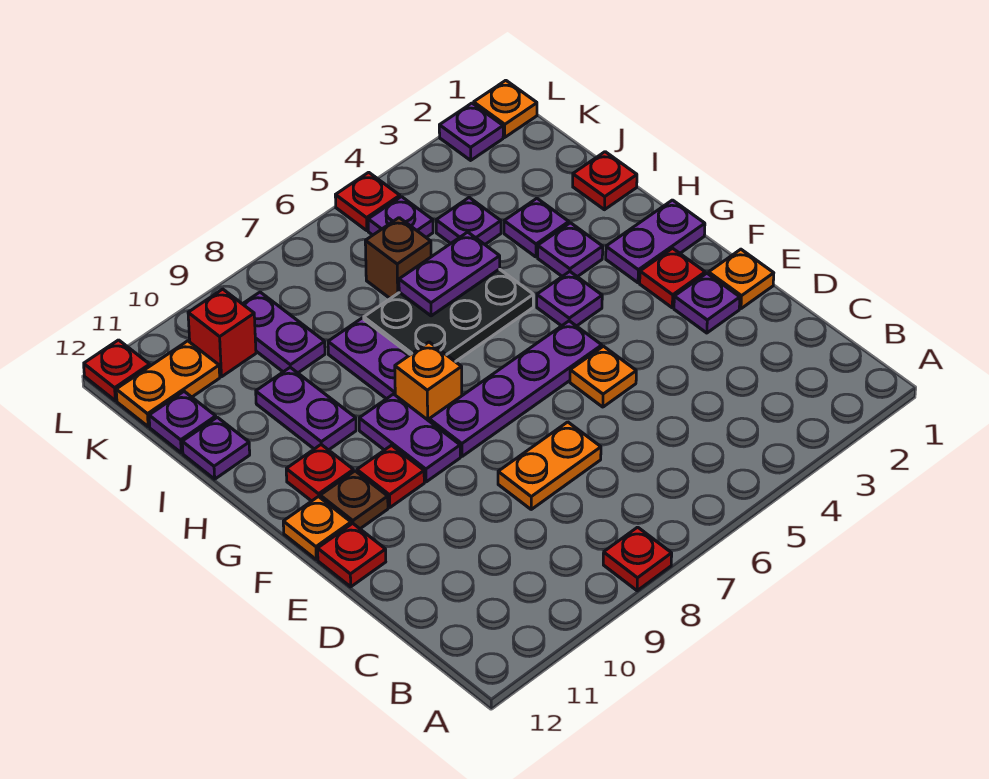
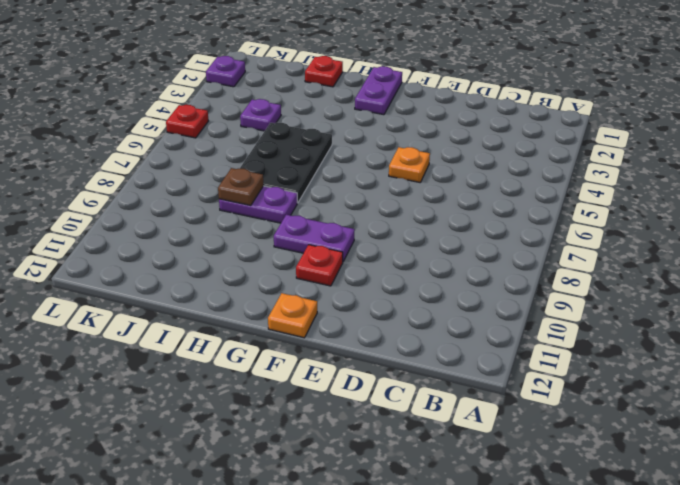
brown plate I8 level 2 -> brown plate F11 level 1
none -> red plate A8 level 1
none -> orange plate D7:D8 level 1
none -> orange plate E1 level 1
none -> purple plate E2 level 1

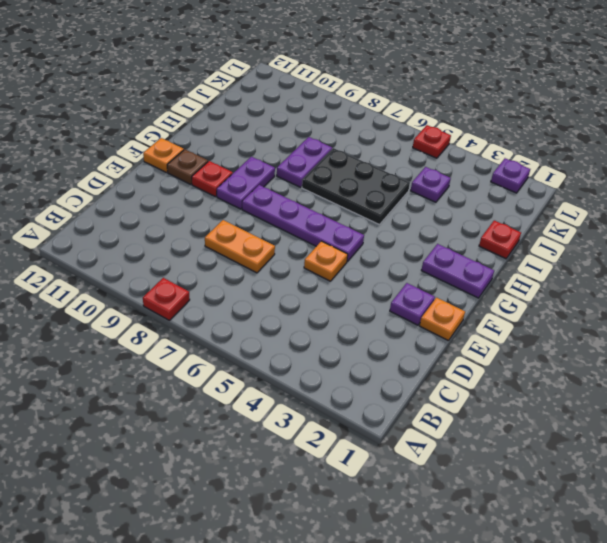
none -> red plate E12 level 1
none -> red plate F2 level 1
none -> purple plate G4 level 1
none -> orange brick G8 level 1

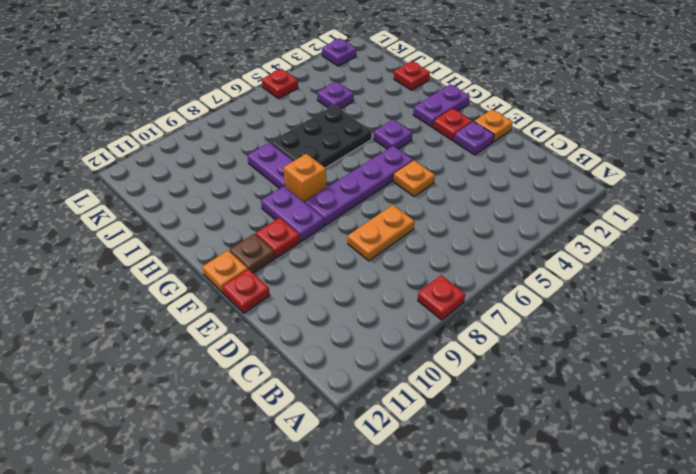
none -> red plate G11 level 1
none -> purple plate H3 level 1
none -> purple plate H10:I10 level 1
none -> purple plate I3 level 1

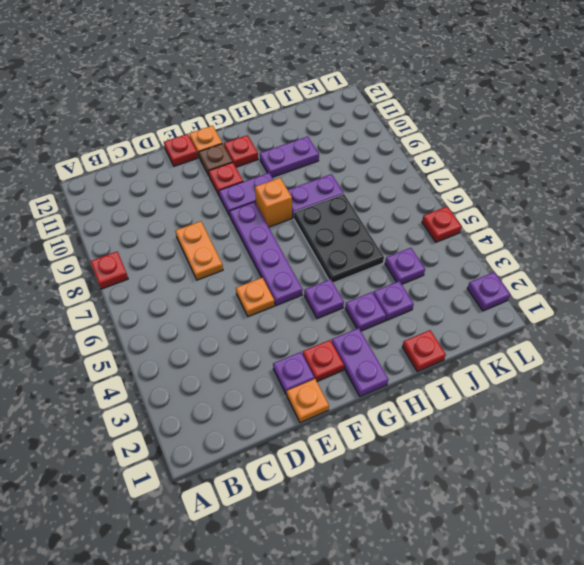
none -> purple plate I12 level 1
none -> brown brick J6 level 1
none -> purple plate J9:K9 level 1
none -> purple plate J12 level 1

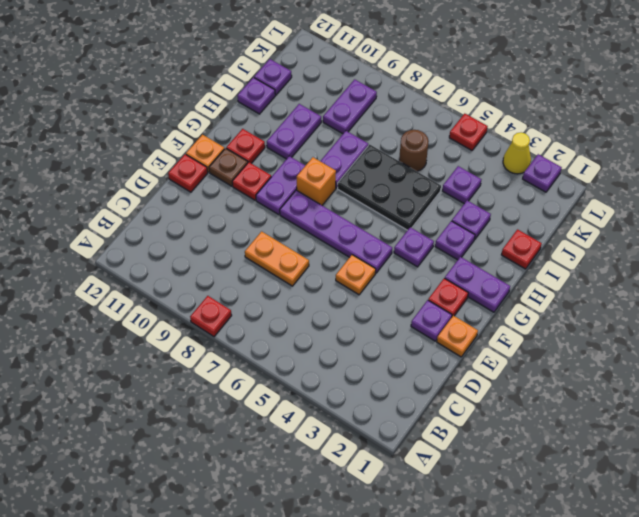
brown round brick J6 level 1 -> brown brick J6 level 1
yellow cone L3 level 1 -> none
none -> purple plate K5 level 1
none -> red brick K10 level 1
none -> orange plate K11:K12 level 1
none -> orange plate L1 level 1

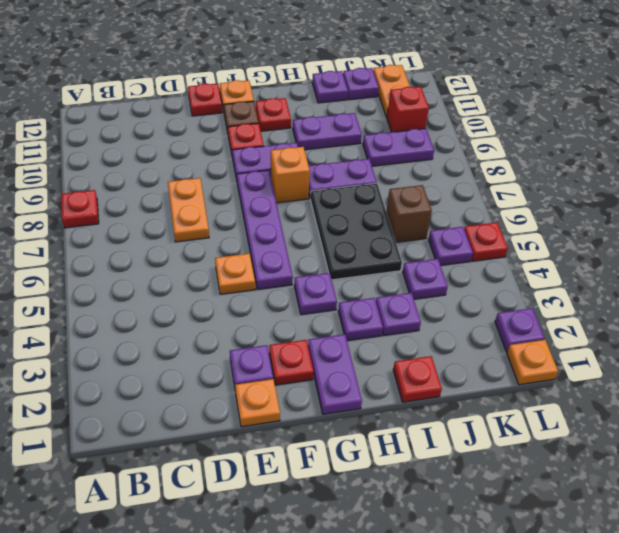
none -> red plate L12 level 1
none -> purple plate I5:I6 level 2

